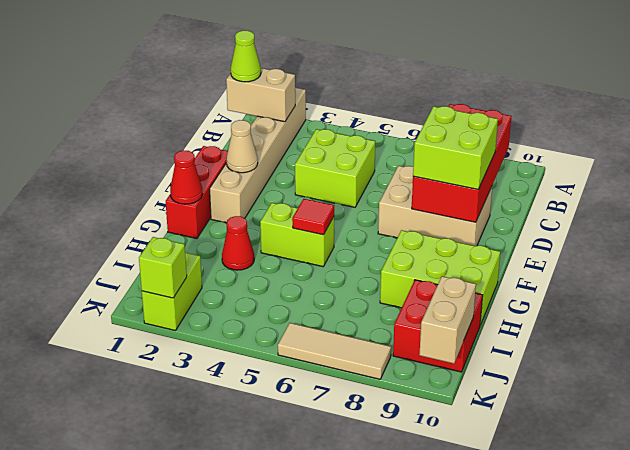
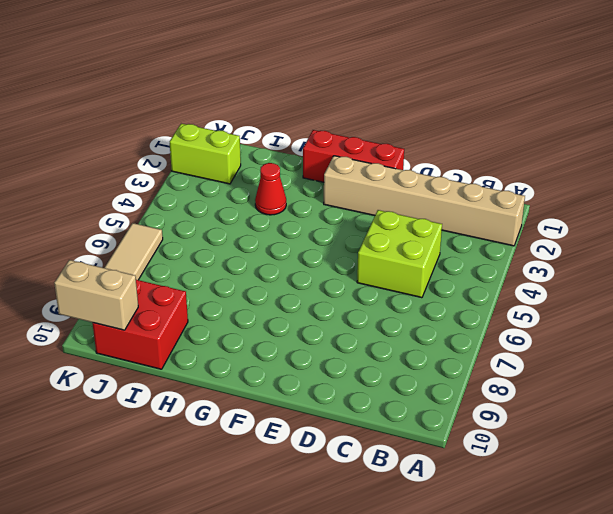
none -> tan brick D7:E9 level 1
none -> lime brick G4:G5 level 1
none -> lime brick G8:H10 level 1

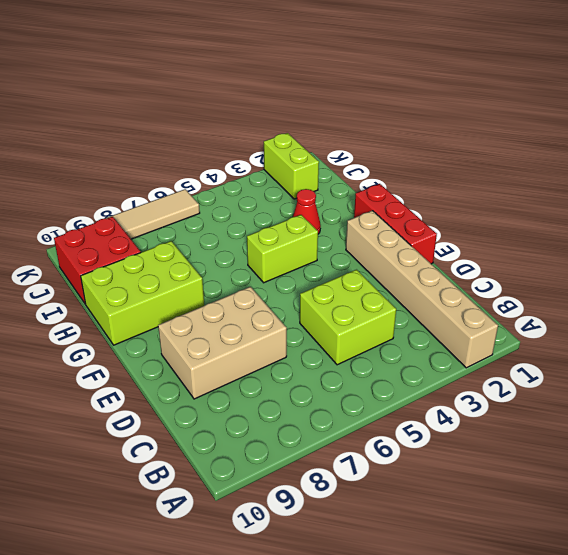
none -> tan brick B1:B2 level 2
none -> red brick B8:E9 level 2
none -> tan cone E2 level 2

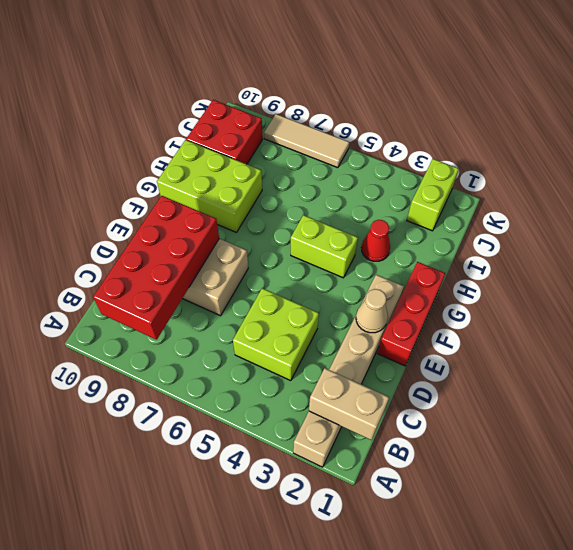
none -> red cone G1 level 2
none -> red tile G5 level 2
none -> tan brick J10:K10 level 2

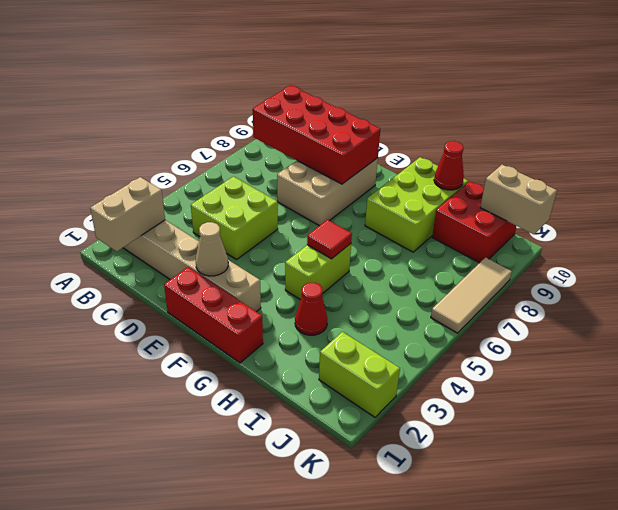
red cone H10 level 2 -> red cone G1 level 2
none -> lime brick K2 level 2
none -> lime cone B1 level 3
none -> lime brick D8:E9 level 3

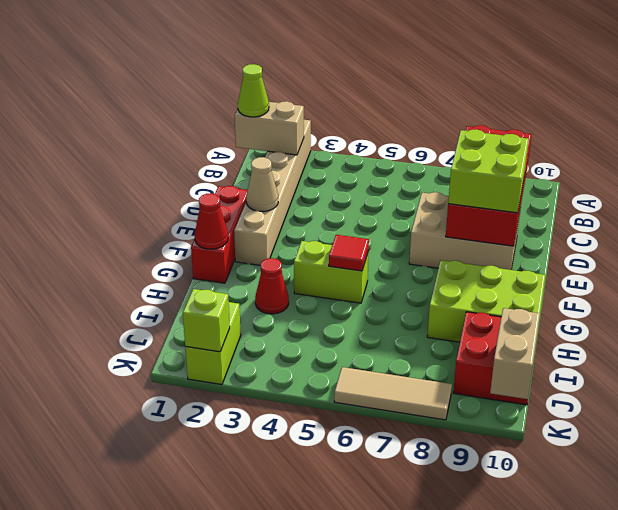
none -> lime brick C4:D5 level 1

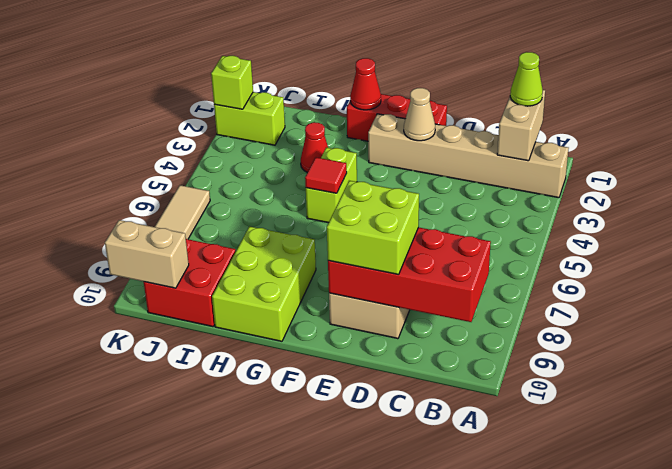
none -> lime brick C4:D5 level 1

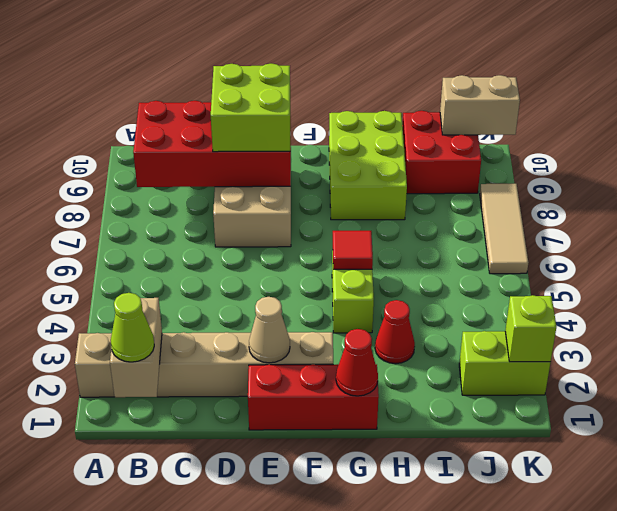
none -> lime brick C4:D5 level 1

